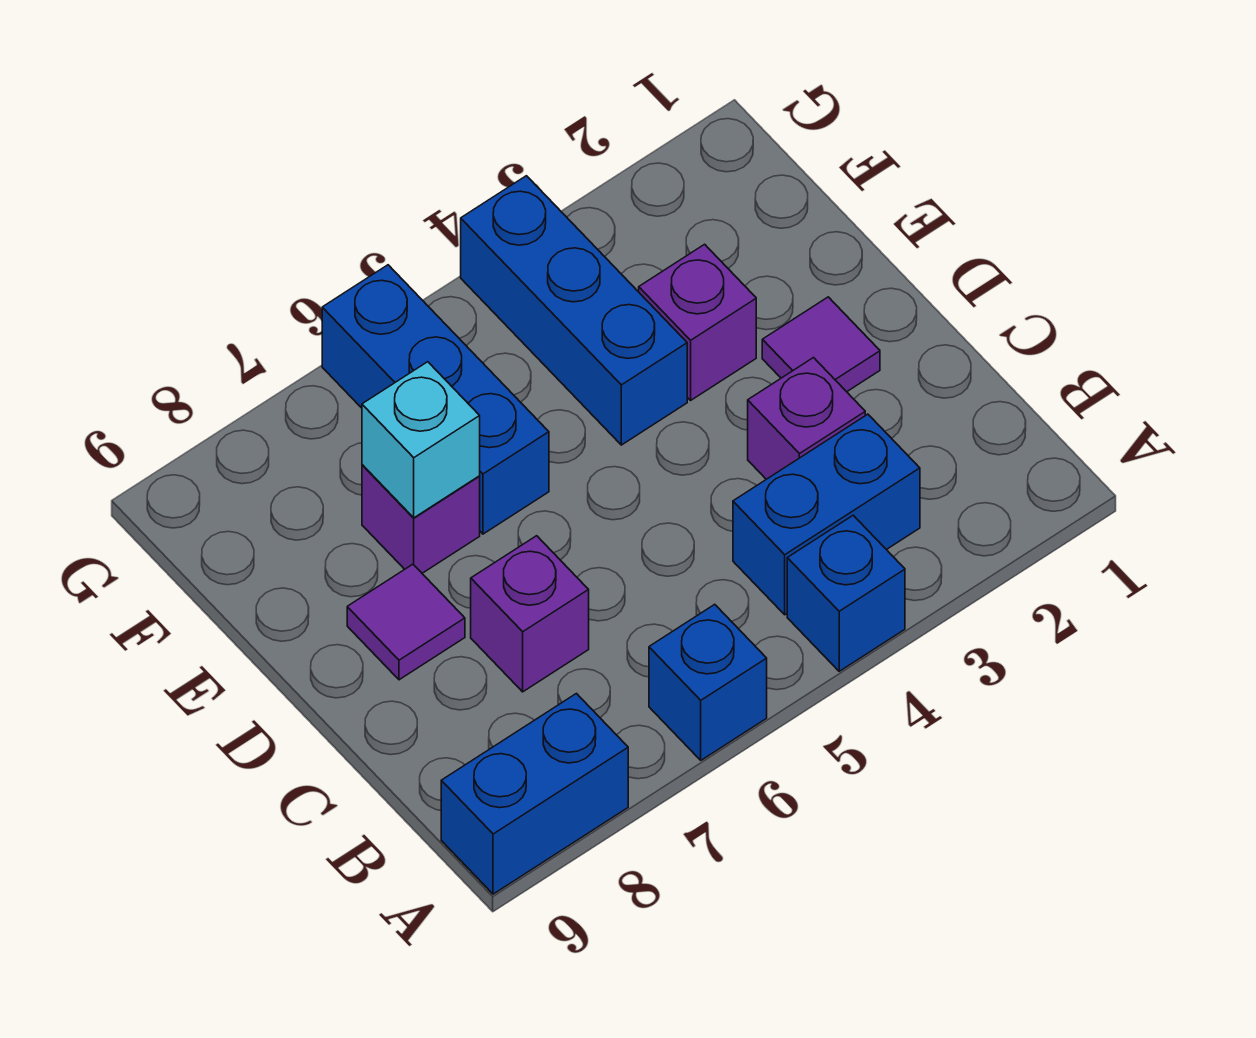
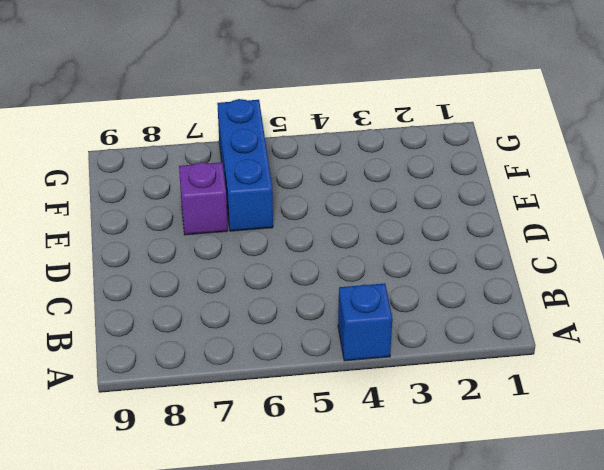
none -> blue brick A6 level 1
none -> blue brick A8:A9 level 1
none -> blue brick B3:B4 level 1

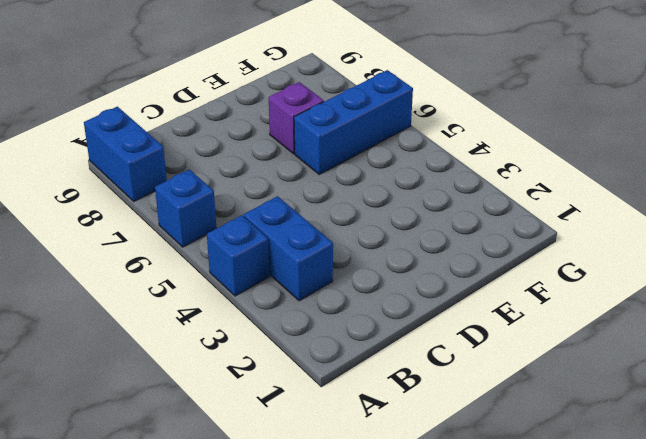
none -> purple brick C3 level 1
none -> purple brick C7 level 1
none -> purple tile D2 level 1

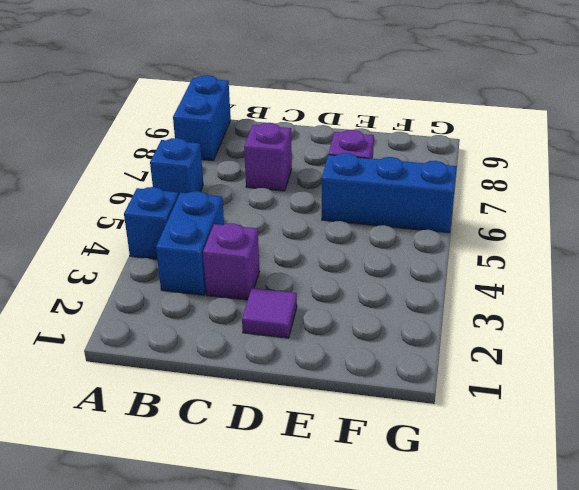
none -> purple tile D8 level 1
none -> purple brick E3 level 1
none -> blue brick E4:G4 level 1

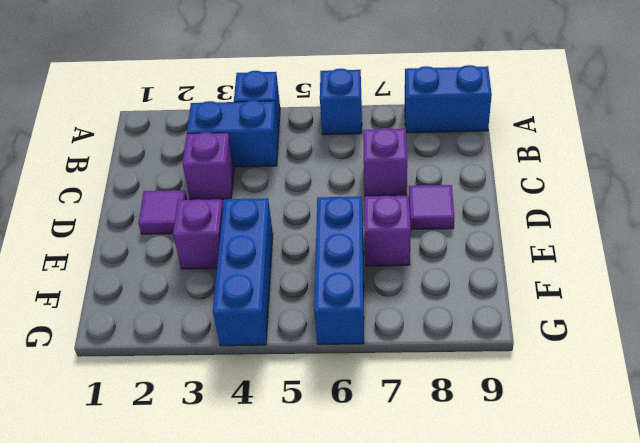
none -> cyan brick E7 level 2

